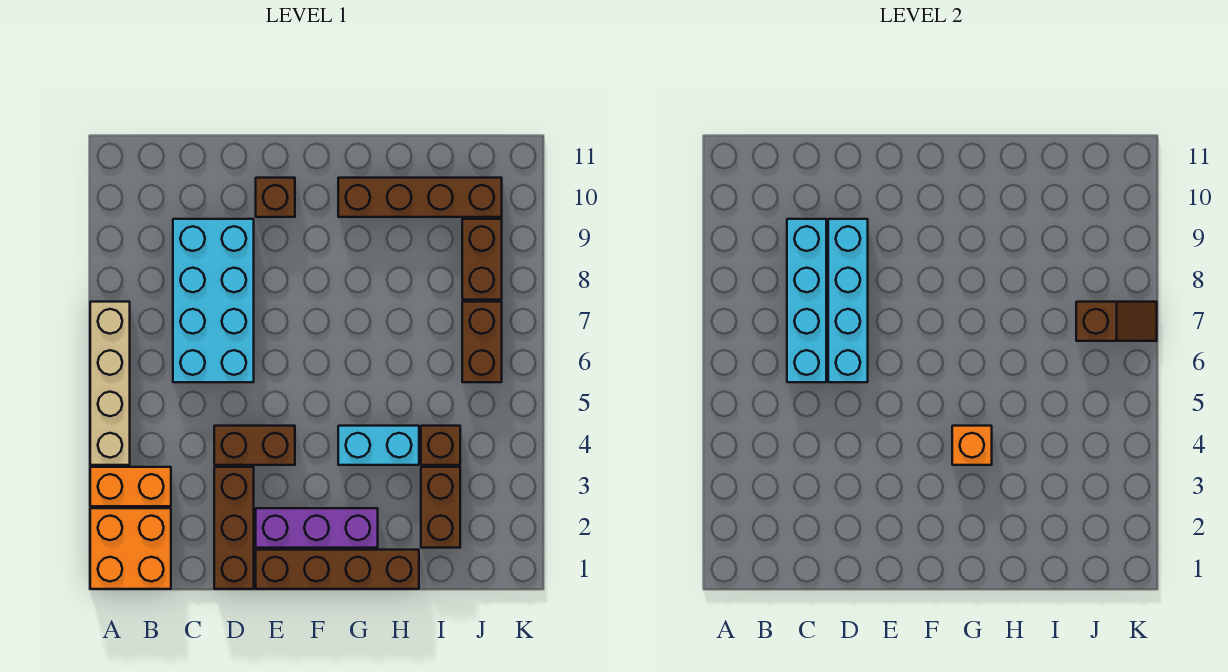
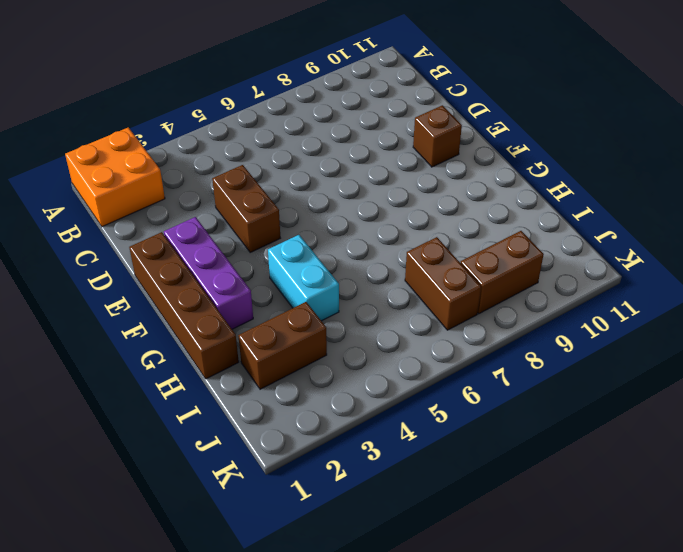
brown brick I7:J7 level 1 -> brown brick J6:J7 level 1
none -> orange brick A3:B3 level 1
none -> tan brick A4:A7 level 1
none -> cyan brick C6:D9 level 1

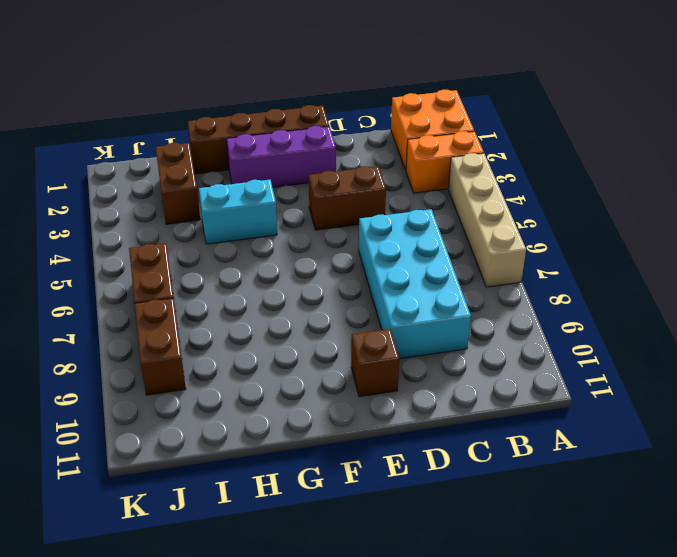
none -> brown brick D1:D3 level 1
none -> brown brick G10:J10 level 1
none -> brown brick I4 level 1

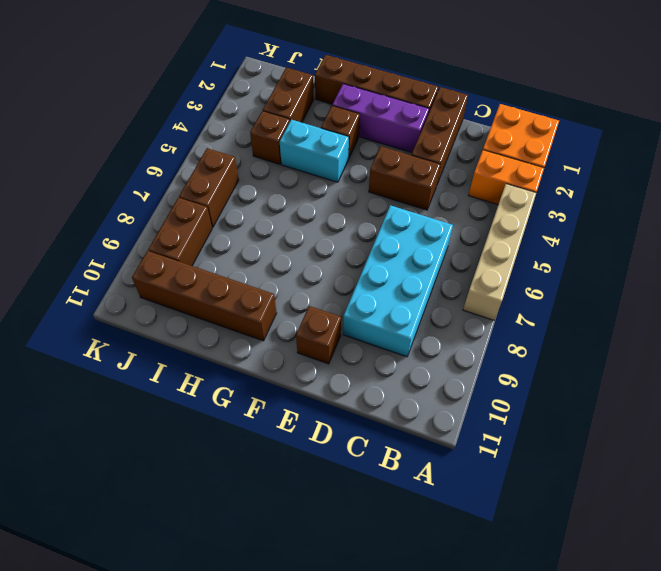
brown brick G3 level 1 -> none
none -> cyan brick C6:C9 level 2
none -> cyan brick D6:D9 level 2
none -> orange brick G4 level 2

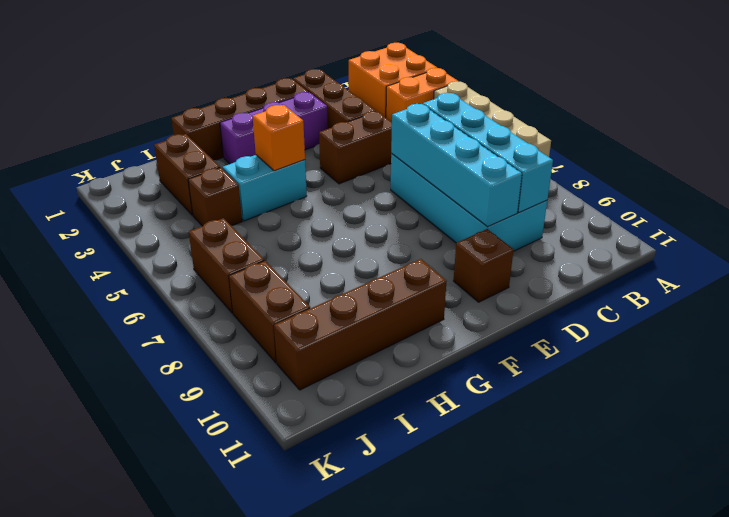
none -> brown slope J7:K7 level 2 top J

